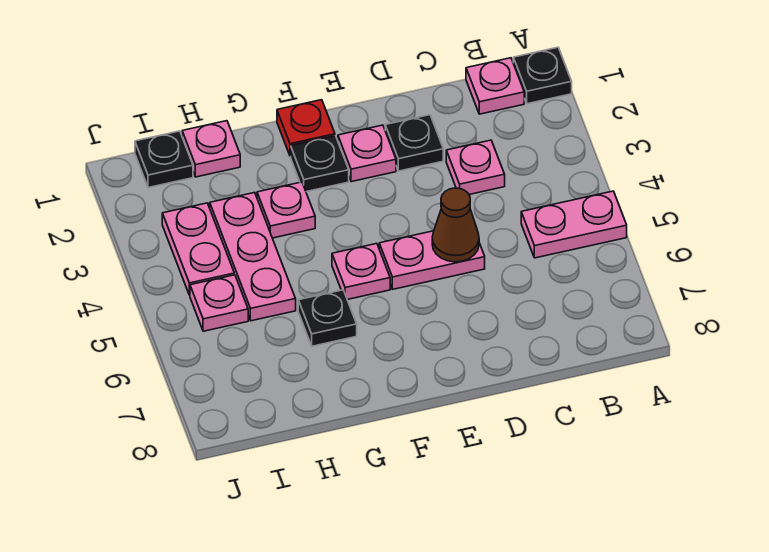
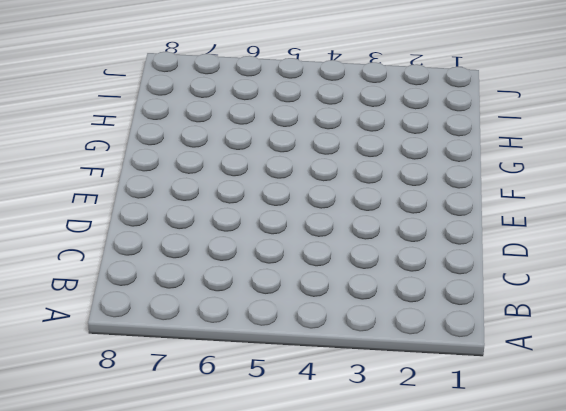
none -> black plate A1 level 1
none -> pink plate A5:B5 level 1
none -> pink plate B1 level 1

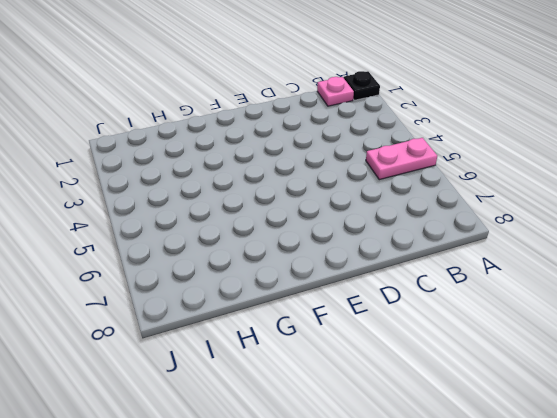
none -> pink plate C3 level 1
none -> black plate D2 level 1
none -> pink plate D5:E5 level 1

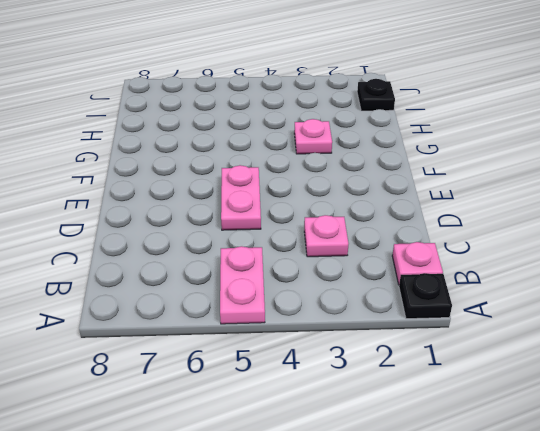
none -> black plate D2 level 1
none -> pink plate E2 level 1
none -> red plate F1 level 1

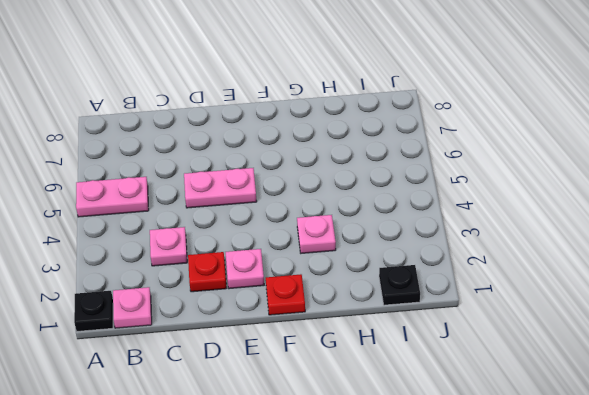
red plate D2 level 1 -> black plate D2 level 1
none -> black plate F2 level 1
none -> pink plate F5 level 1
none -> black plate G6 level 1

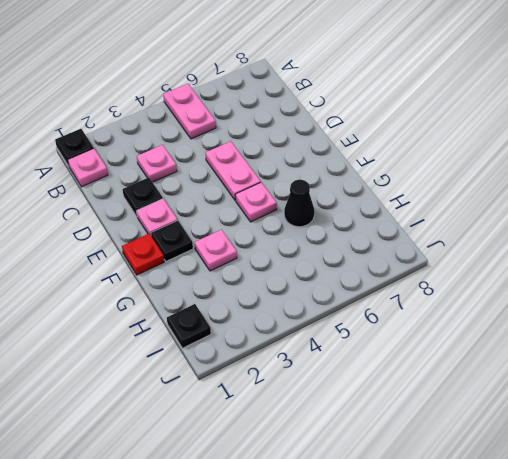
black cone G6 level 1 -> black plate G6 level 1
none -> pink plate H1 level 1
none -> pink plate H3:H5 level 1
none -> pink plate I3:I4 level 1

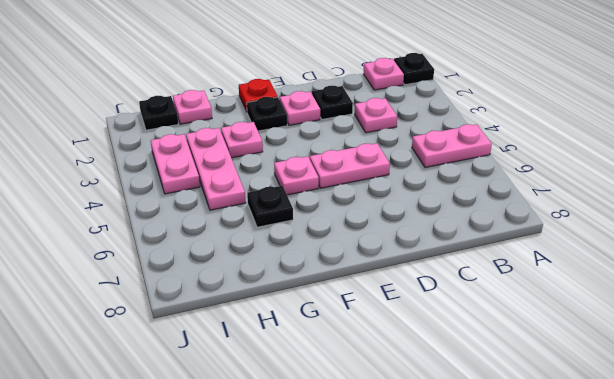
none -> pink plate I5 level 1
none -> brown cone D5 level 2

